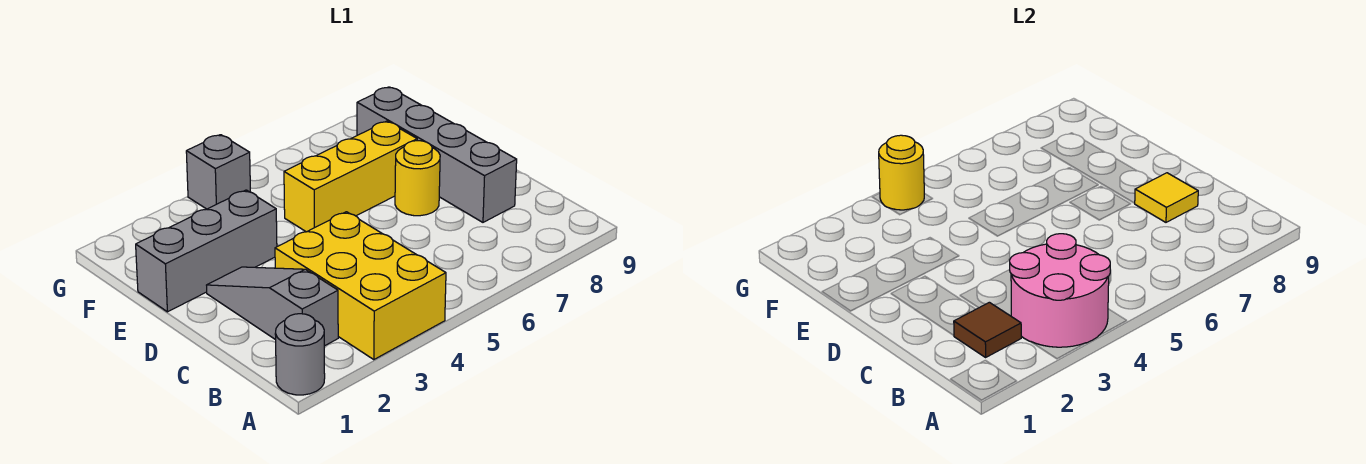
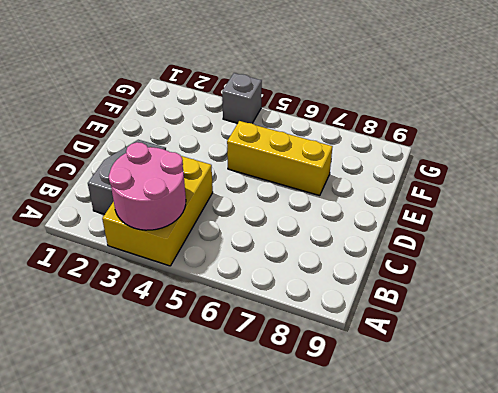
none -> grey round brick A1 level 1
none -> grey brick C8:F8 level 1
none -> yellow round brick D7 level 1

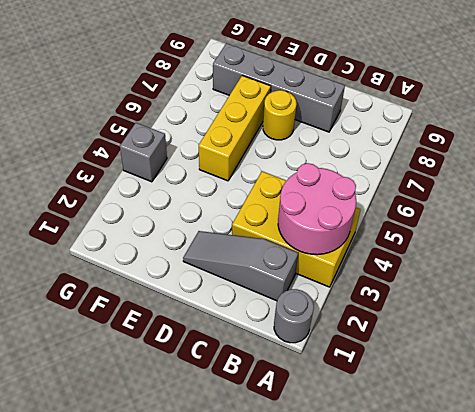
none -> grey brick E1:E3 level 1
none -> brown tile B2 level 2
none -> yellow tile C8 level 2

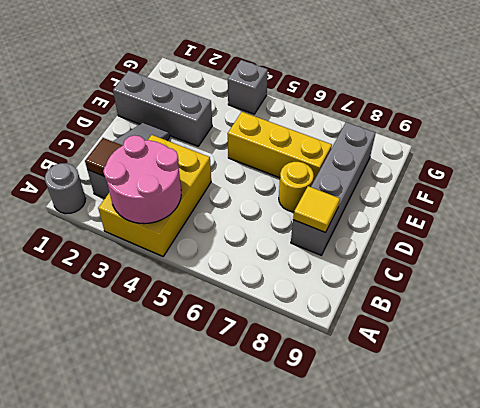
none -> yellow round brick G4 level 2

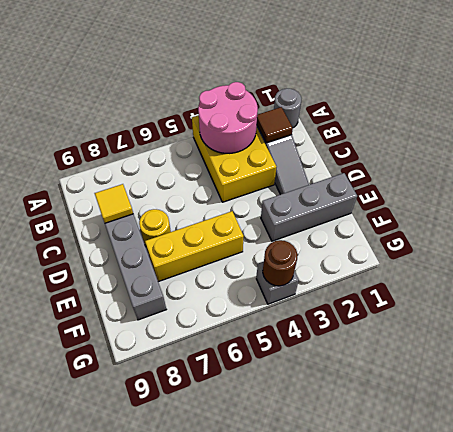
brown round brick G4 level 2 -> yellow round brick G4 level 2

